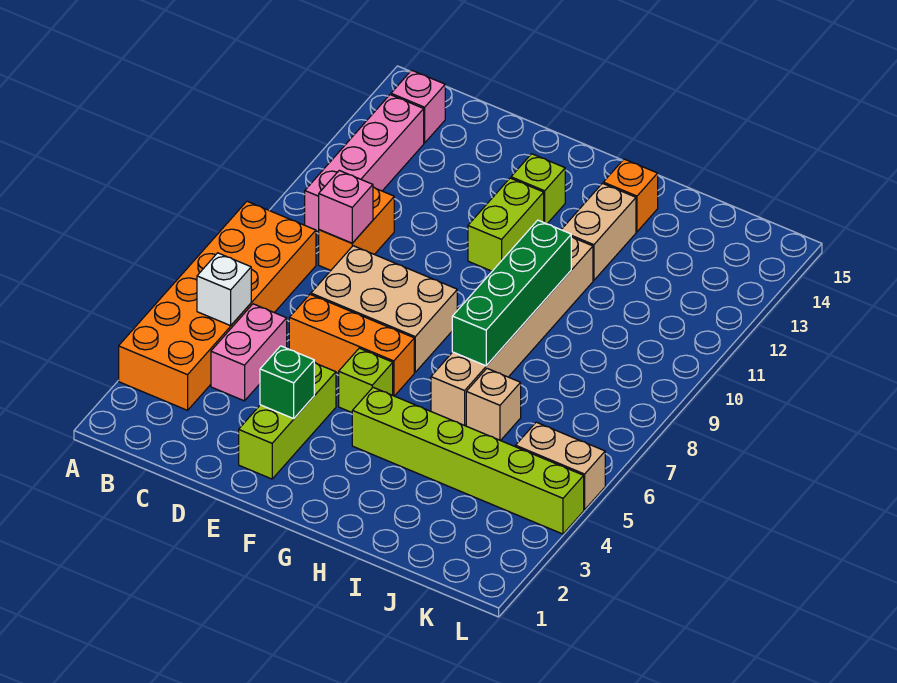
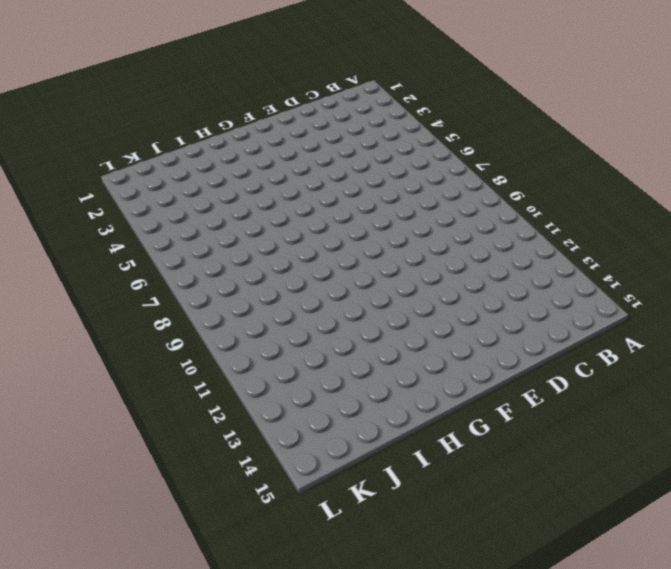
none -> orange brick A3:B8 level 1
none -> pink brick B10:B13 level 1
none -> pink brick B14 level 1

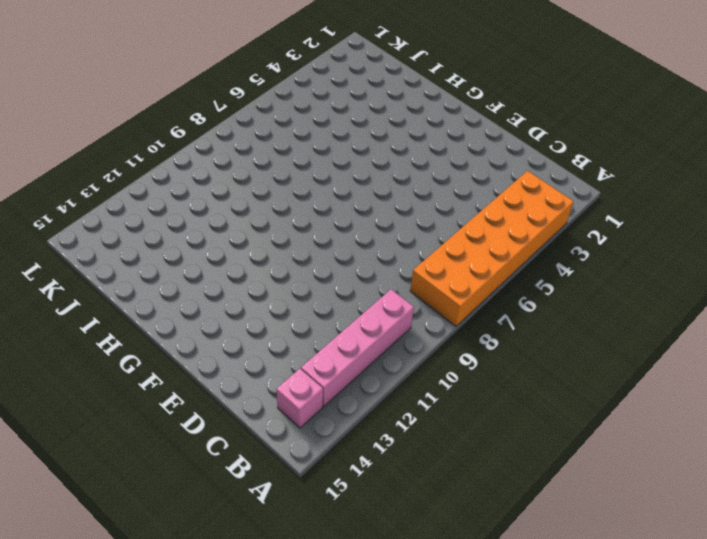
none -> pink brick C4:C5 level 1
none -> orange brick C9:C10 level 1
none -> orange brick D6:F6 level 1

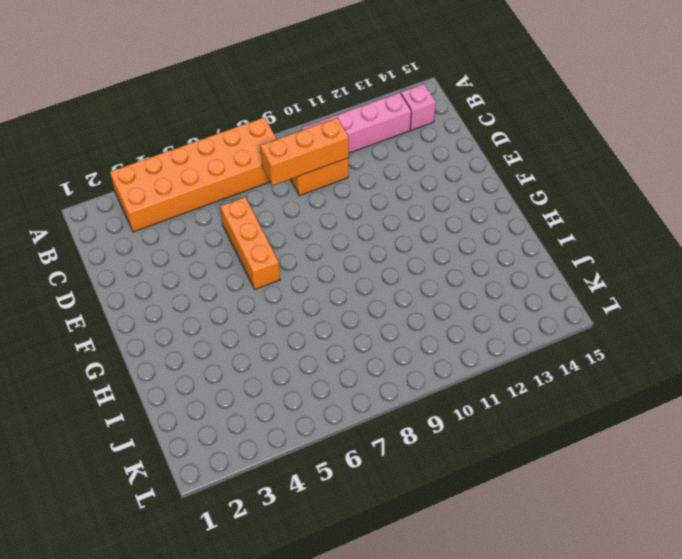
orange brick C8:C10 level 2 -> pink brick C9 level 2
none -> pink brick C4:C5 level 1
none -> tan brick D7:F8 level 1
none -> lime brick E2:E4 level 1

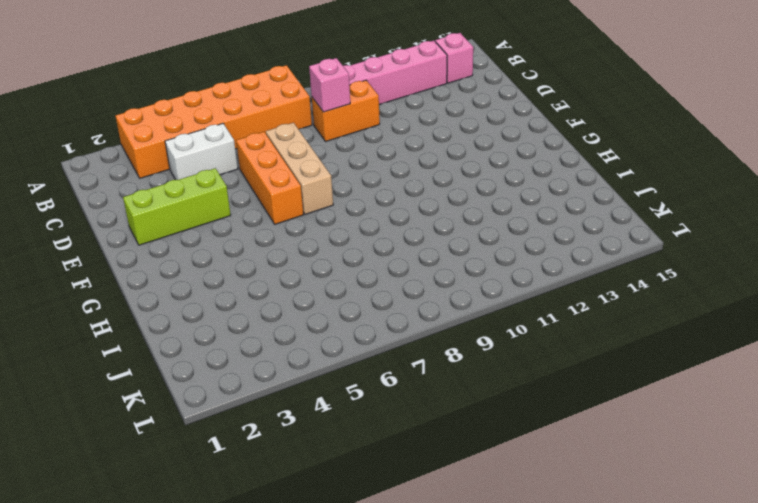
white brick C4:C5 level 1 -> pink brick C4:C5 level 1
tan brick D7:F7 level 1 -> tan brick D7:F8 level 1
none -> lime brick F5 level 1
none -> lime brick F11:F12 level 1
none -> lime brick F13 level 1

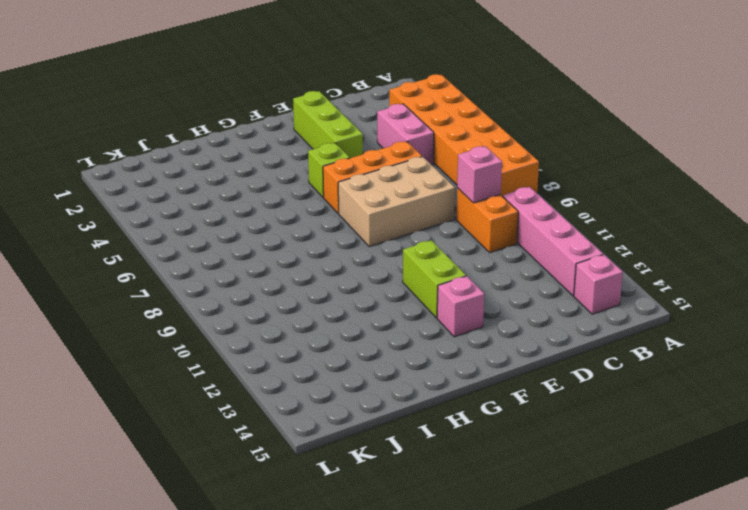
pink brick F13 level 1 -> lime brick F13 level 1
none -> lime brick G4:L4 level 1
none -> tan brick H6:H11 level 1
none -> tan brick H12:H13 level 1

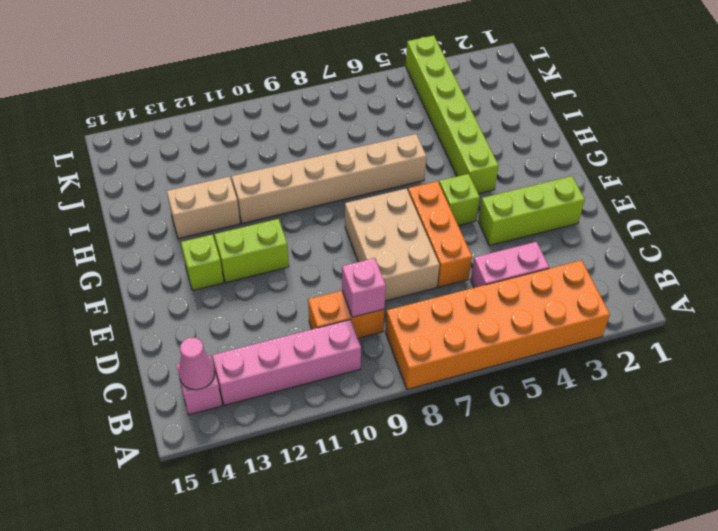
pink cone B14 level 2 -> none
none -> orange brick H14 level 1
none -> tan brick I6 level 1
none -> tan brick K5:L5 level 1

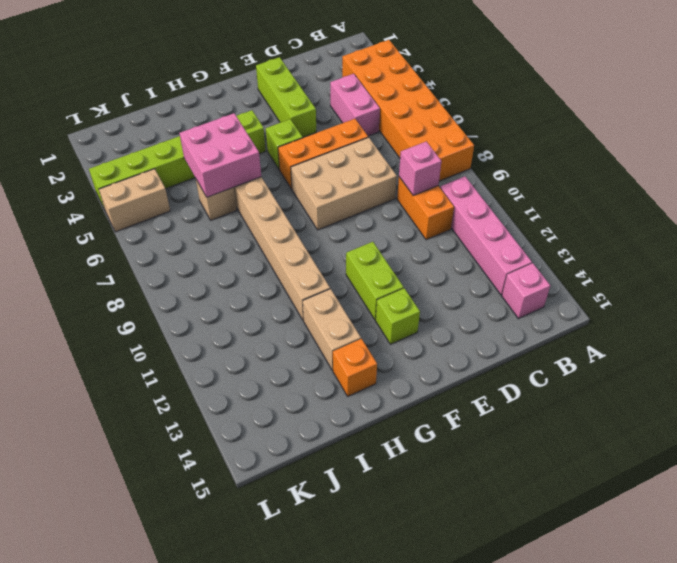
pink brick H5:I6 level 2 -> none
none -> white brick B5 level 2
none -> green brick E3 level 2
none -> green brick H7:H10 level 2

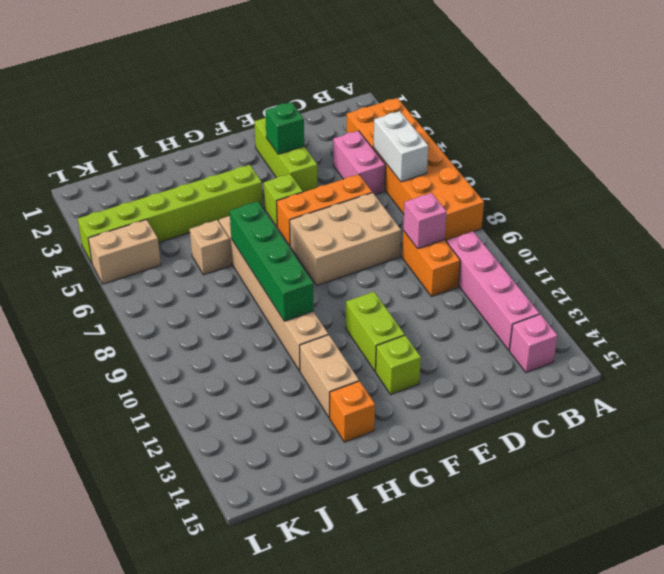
white brick B5:B6 level 2 -> white brick B5 level 2

